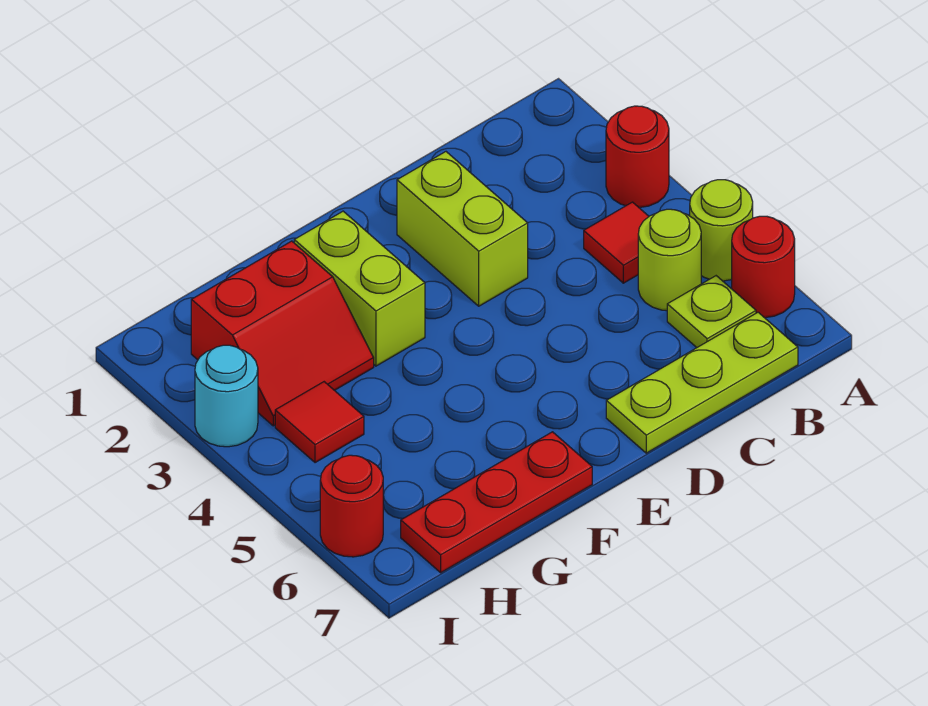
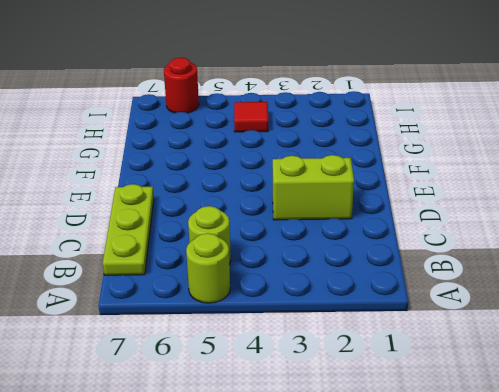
none -> red round brick A3 level 1
none -> red round brick A6 level 1
none -> red tile B4 level 1

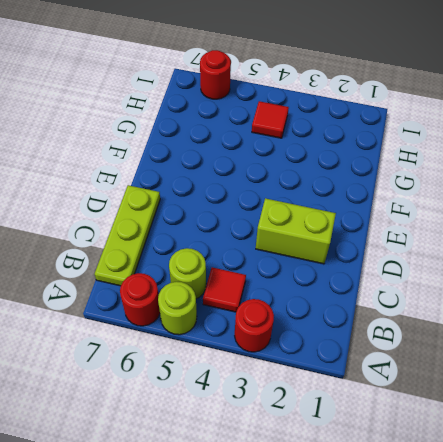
none -> lime plate B6 level 1
none -> lime brick F2:F3 level 1
none -> red plate F7:H7 level 1

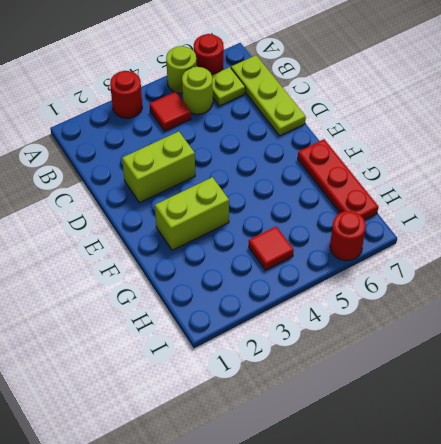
none -> red slope G2:H3 level 1 top 2
none -> cyan round brick I3 level 1

